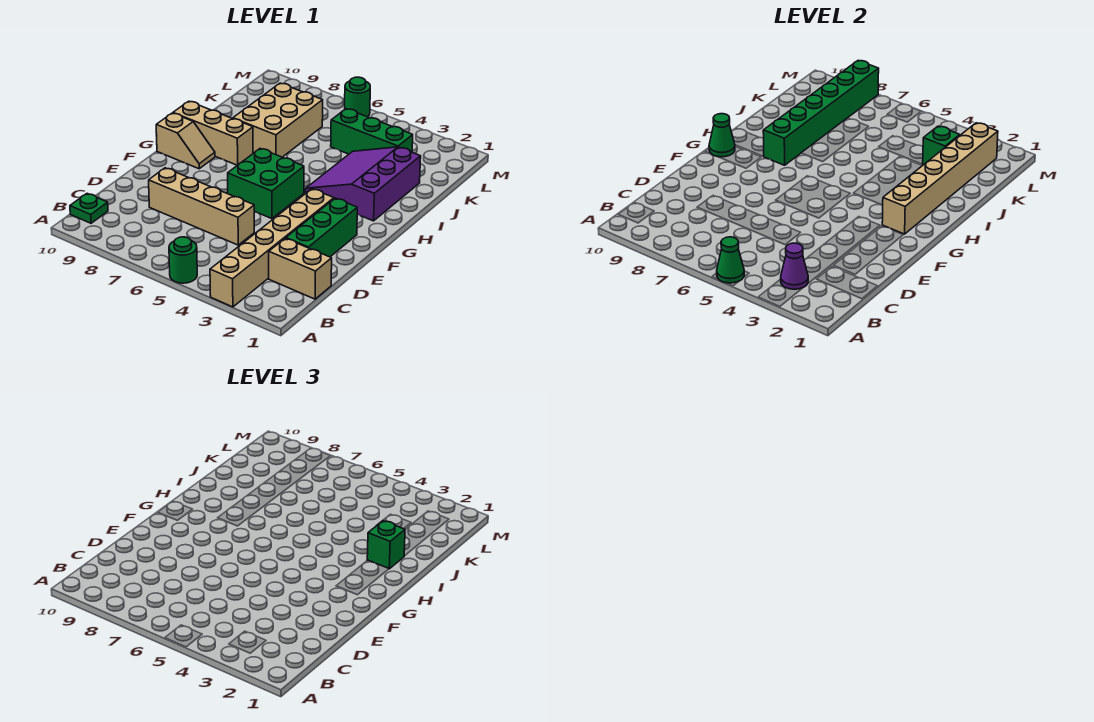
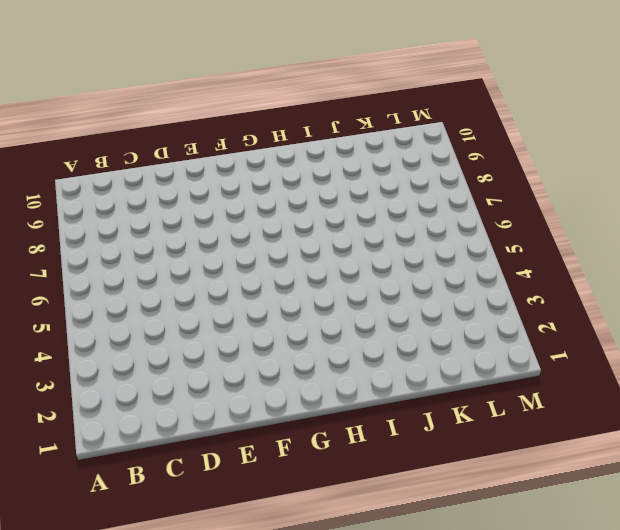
none -> tan brick A3:F3 level 1
none -> green round brick A5 level 1
none -> green plate B10 level 1

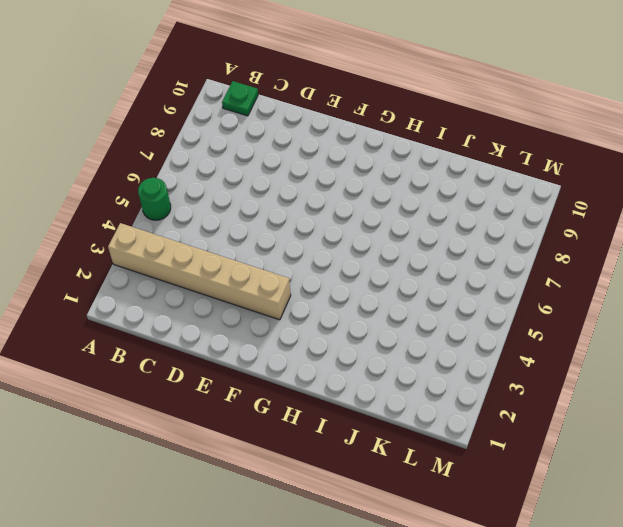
none -> tan brick C1:C2 level 1
none -> green brick D2:F2 level 1
none -> tan brick D5:D8 level 1

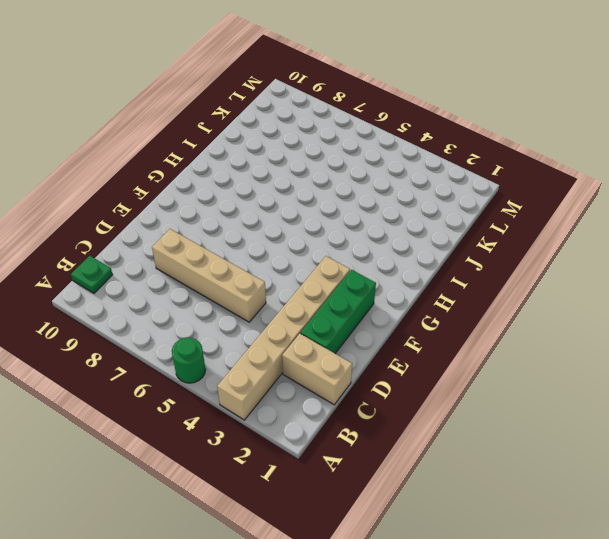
none -> green brick F5:G6 level 1
none -> tan slope G9:G10 level 1 top 10
none -> purple slope H2:J4 level 1 top 2

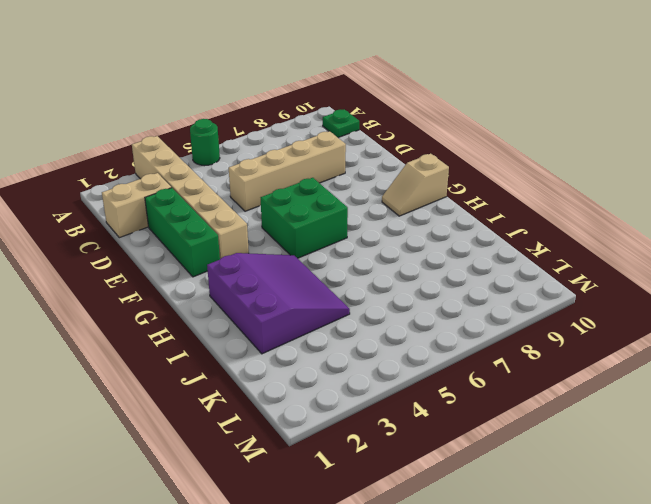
none -> tan brick H8:H10 level 1
none -> tan brick I7:K8 level 1
none -> green brick K3:K5 level 1

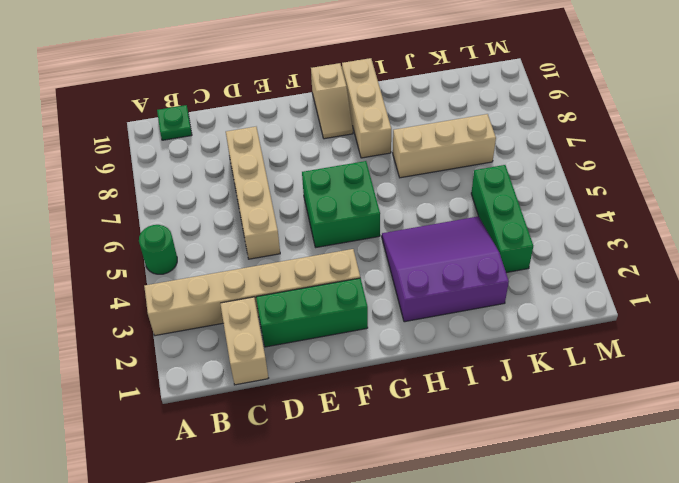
tan brick I7:K7 level 1 -> tan brick I7:K8 level 1
none -> green round brick M6 level 1
none -> green cone A5 level 2
none -> purple cone B3 level 2

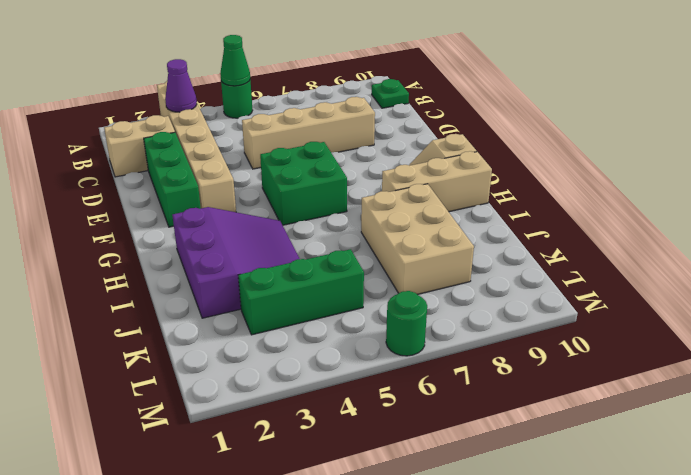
none -> tan brick G2:L2 level 2
none -> green cone G10 level 2
none -> green brick H8:M8 level 2

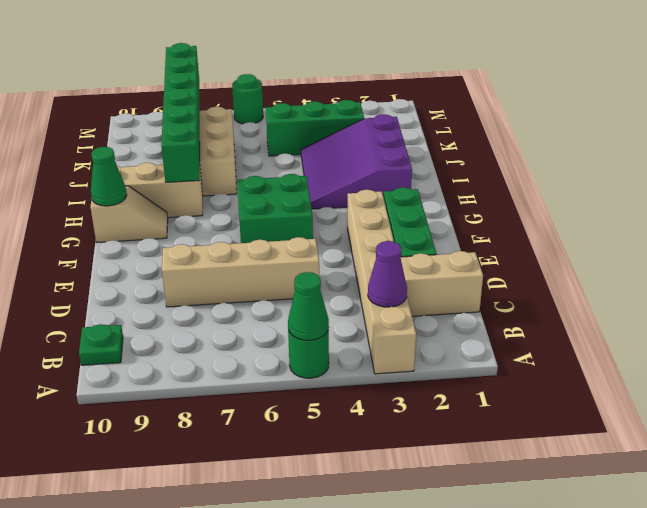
none -> tan brick G2:L2 level 2
none -> green brick K3 level 2
none -> green brick I2 level 3

